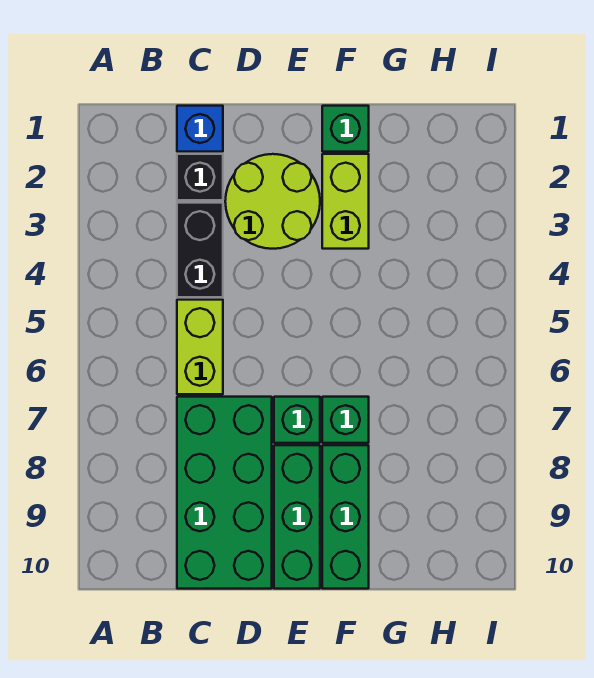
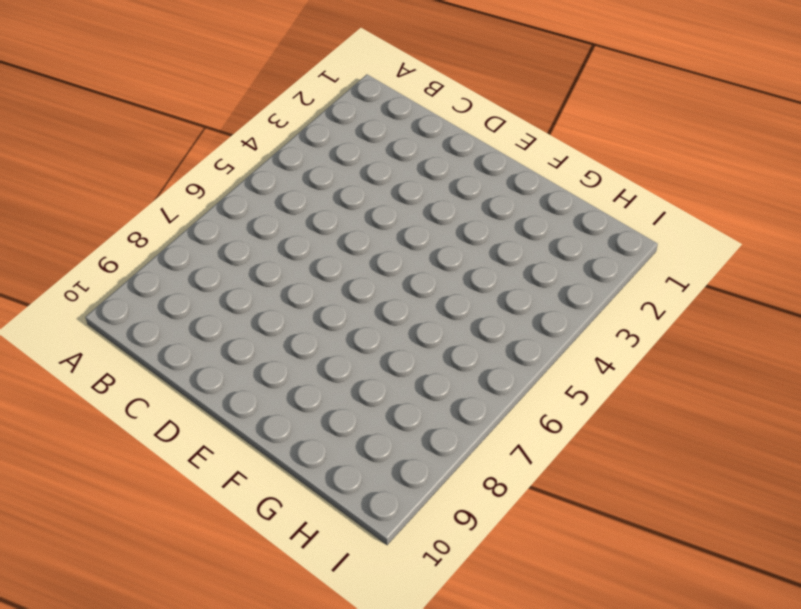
none -> blue brick C1 level 1
none -> black brick C2 level 1
none -> black brick C3:C4 level 1

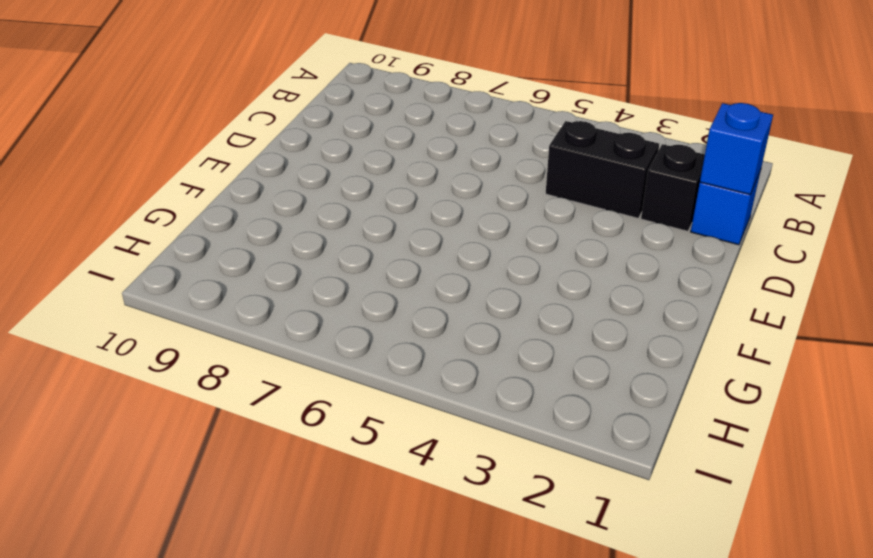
blue brick C1 level 2 -> none
none -> lime brick C5:C6 level 1
none -> green brick C7:D10 level 1
none -> lime round brick D2:E3 level 1

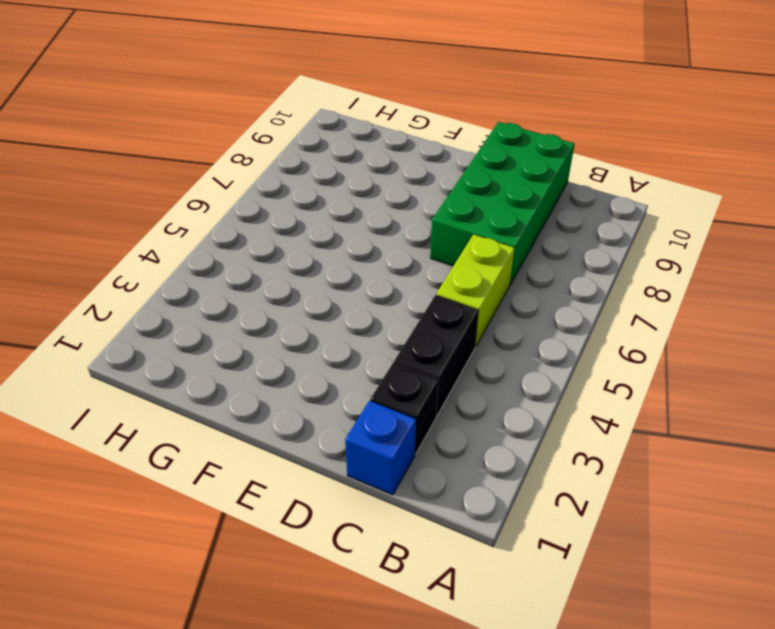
none -> lime round brick D2:E3 level 1
none -> green brick E7 level 1
none -> green brick E8:E10 level 1

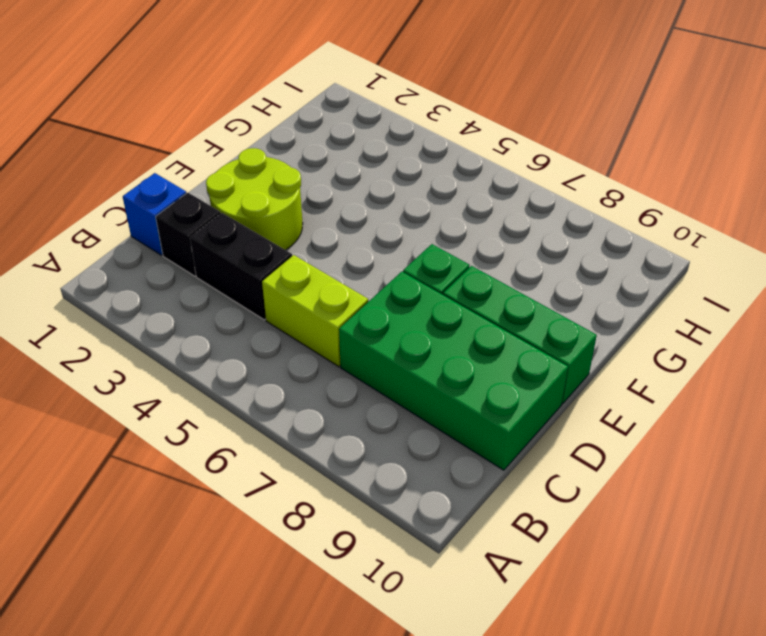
none -> green brick F1 level 1
none -> lime brick F2:F3 level 1
none -> green brick F7 level 1

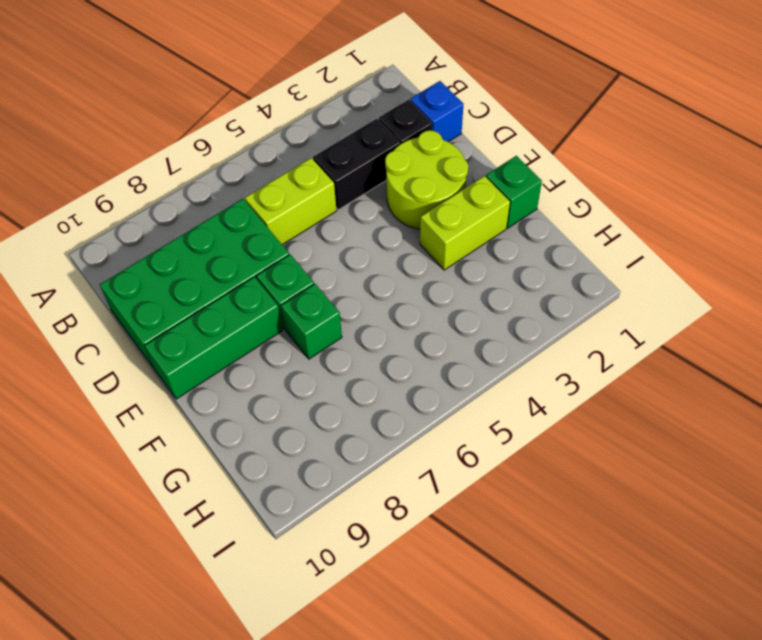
none -> green brick F8:F10 level 1

